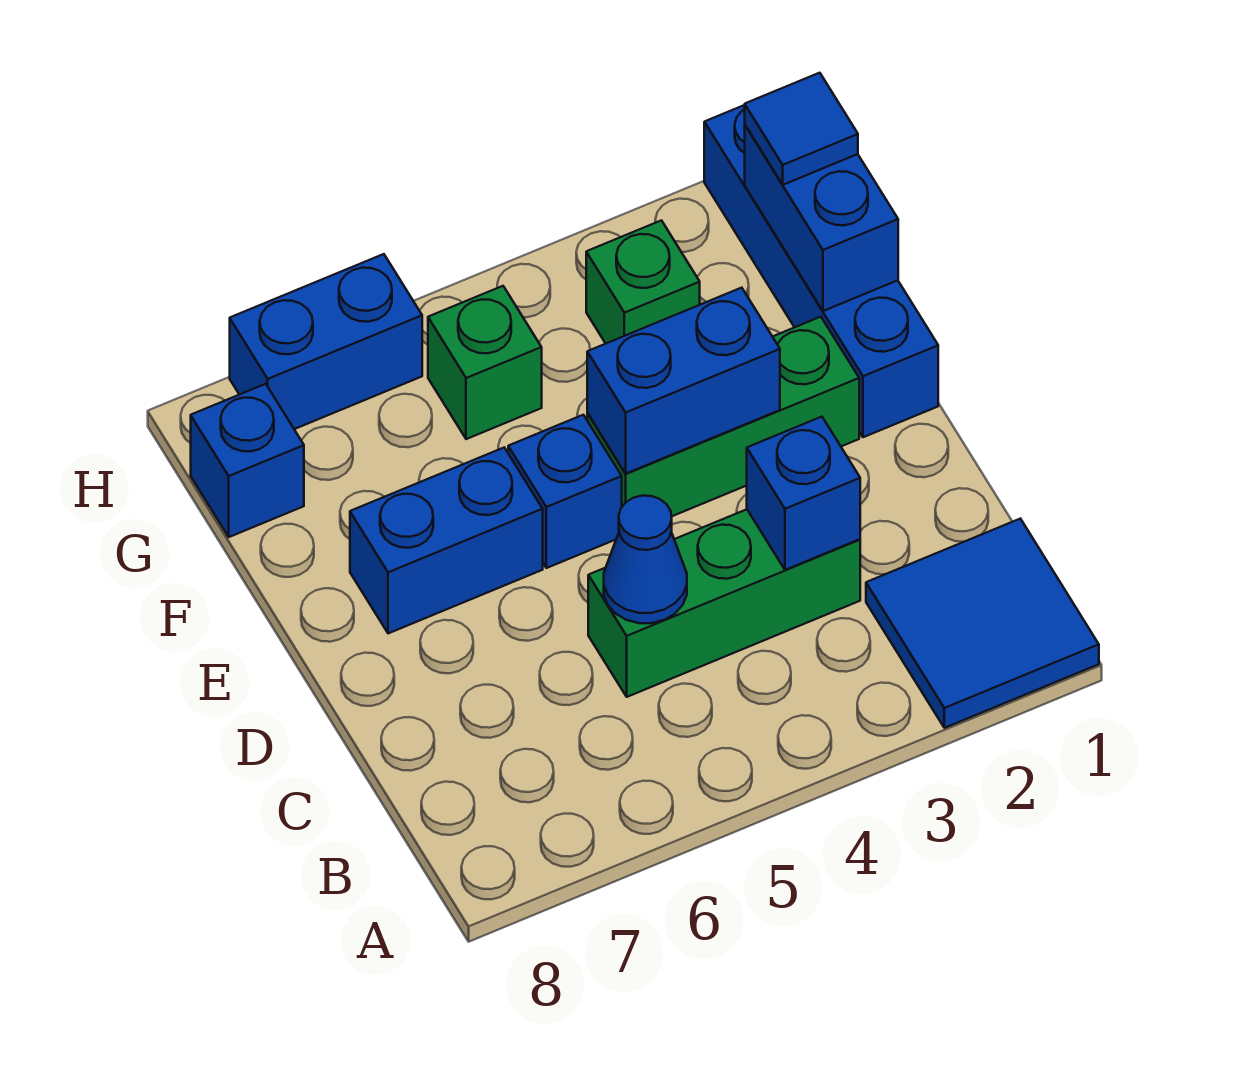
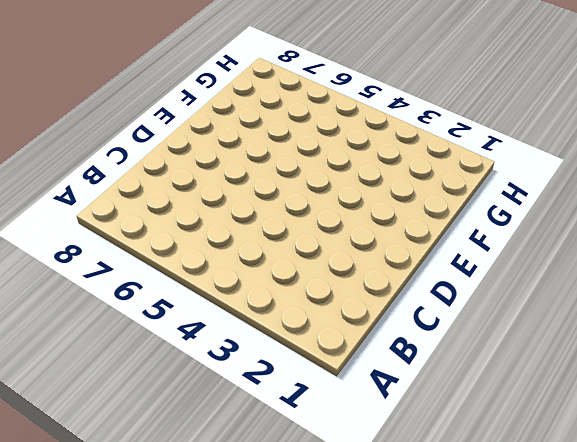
none -> blue tile A1:B2 level 1
none -> green brick C3:C5 level 1
none -> blue brick E1:H1 level 1

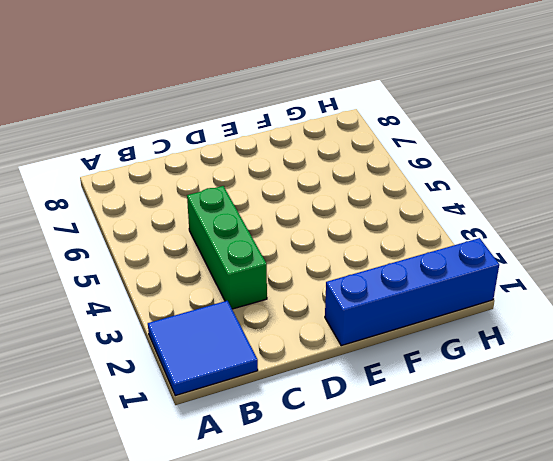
none -> green brick E2:E4 level 1
none -> blue brick E5 level 1
none -> blue brick E6:E7 level 1

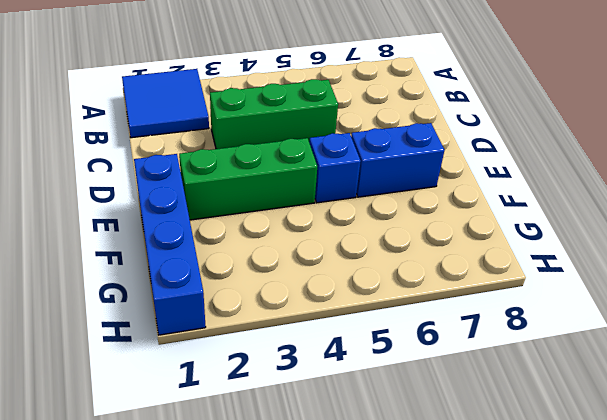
none -> green brick G3 level 1
none -> green brick G5 level 1
none -> blue brick G8 level 1

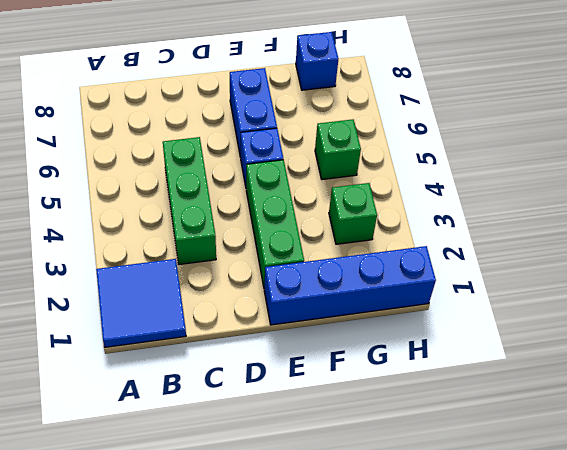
none -> blue brick H6:H7 level 1
none -> blue brick C3 level 2
none -> blue cone C5 level 2

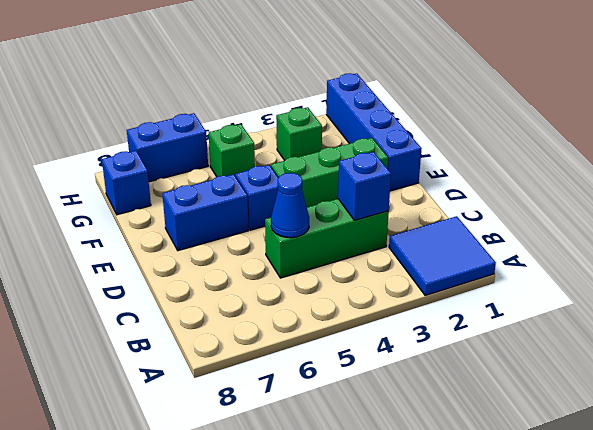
none -> blue brick E3:E4 level 2
none -> blue brick F1:G1 level 2
none -> blue tile G1 level 3

